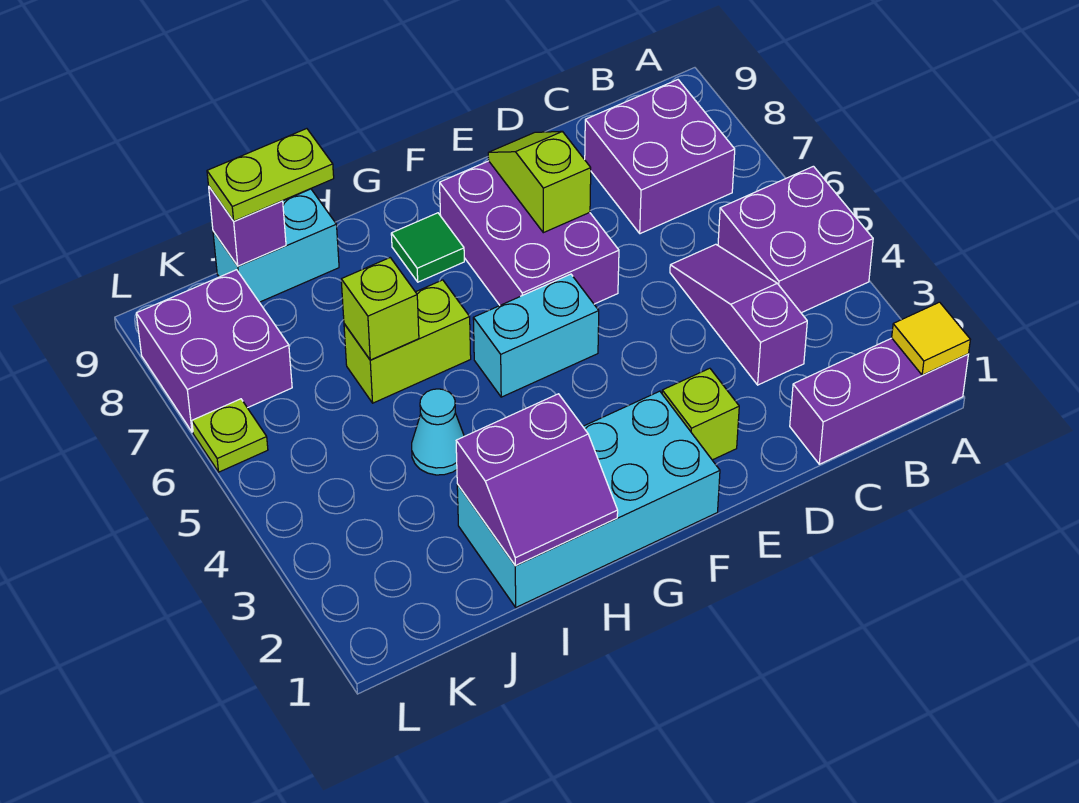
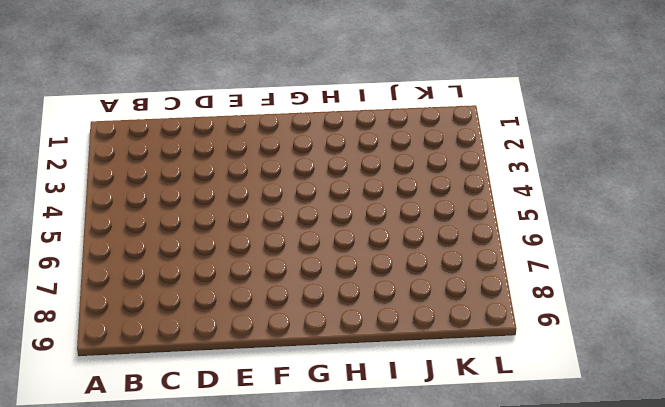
none -> purple brick A1:C1 level 1
none -> purple brick A4:B5 level 1
none -> purple brick B7:C8 level 1

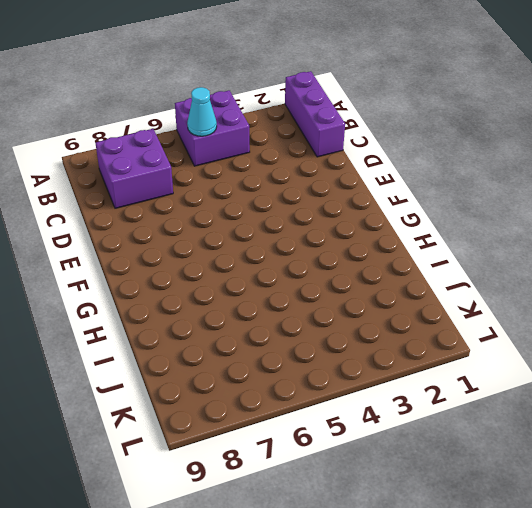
cyan cone B5 level 2 -> cyan cone I4 level 1
none -> purple slope C3:C5 level 1 top 3
none -> lime brick E2 level 1
none -> purple brick E6:F8 level 1

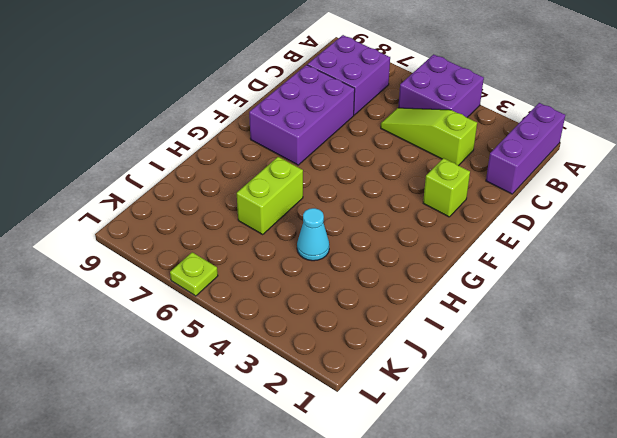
lime slope C3:C5 level 1 top 3 -> purple slope C3:C5 level 1 top 3
purple brick D7:F8 level 1 -> purple brick E6:F8 level 1
none -> cyan brick F1:I2 level 1
none -> cyan brick F5:G5 level 1
none -> green tile G8 level 1

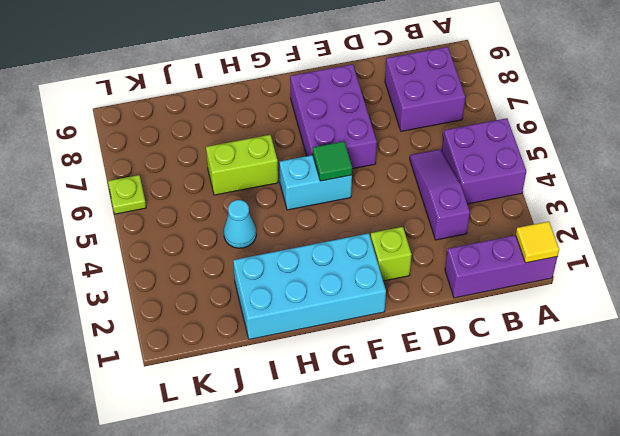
green tile F5 level 2 -> green tile G8 level 1
none -> cyan brick I9:J9 level 1
none -> purple brick K7:L8 level 1
none -> lime slope E7:E8 level 2 top 7

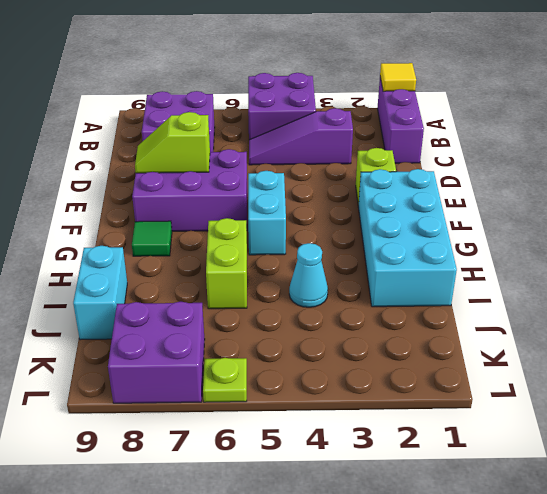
none -> purple slope H1:I2 level 2 top 2
none -> lime brick I6 level 2
none -> purple brick J9 level 2

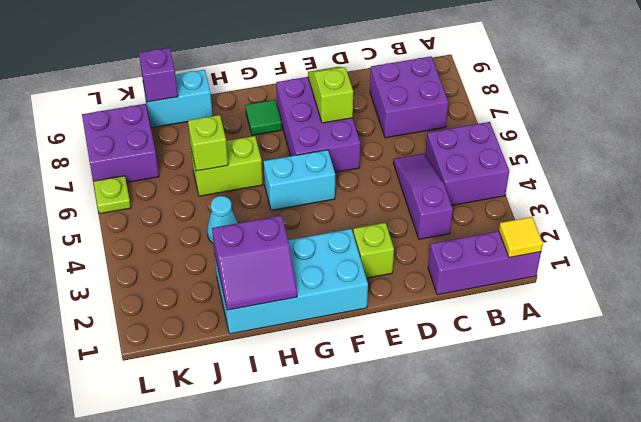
none -> lime plate I9:J9 level 3

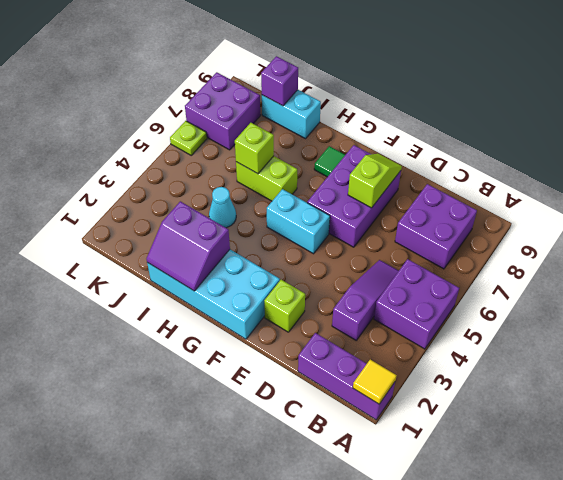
none -> lime plate I9:J9 level 3

